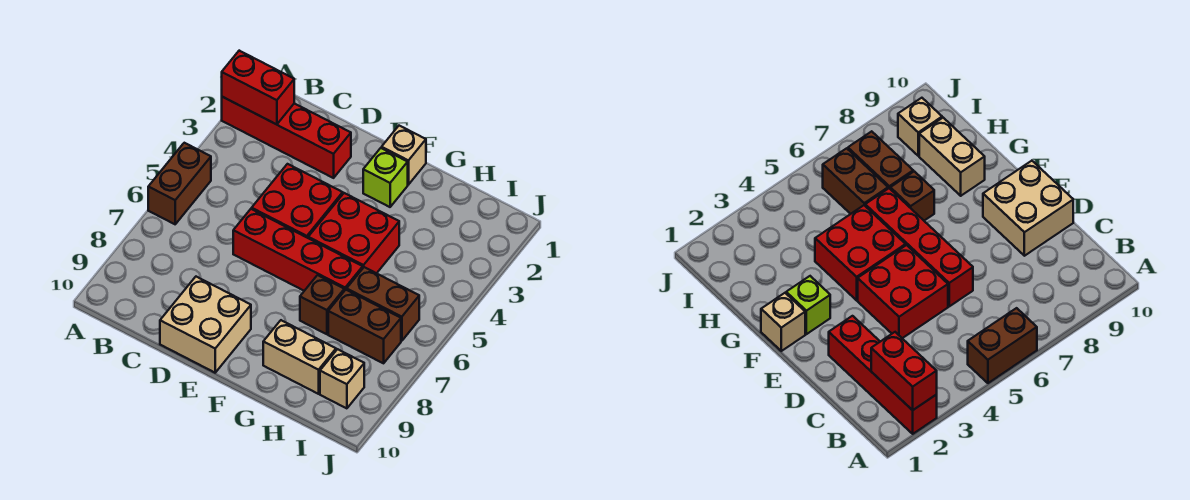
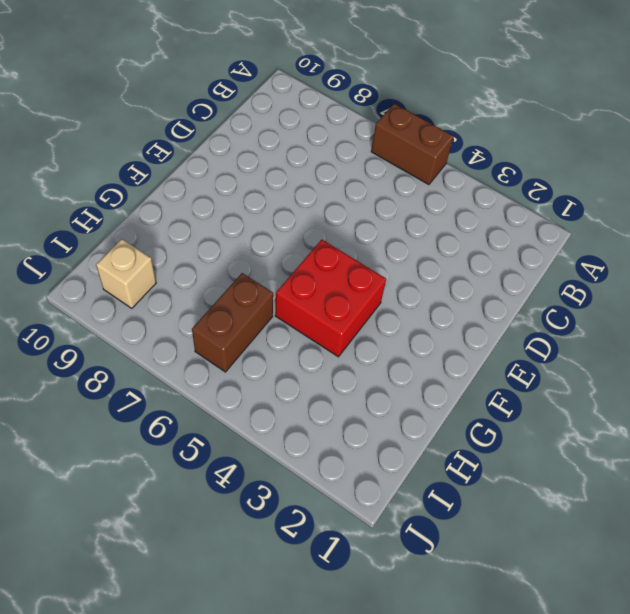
none -> red brick A2:D2 level 1
none -> red brick D4:E5 level 1
none -> red brick D6:G6 level 1

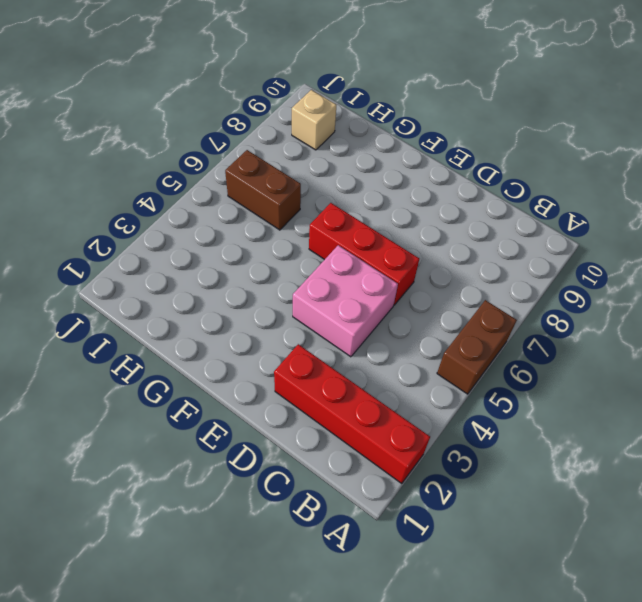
pink brick D4:E5 level 1 -> red brick D4:E5 level 1
red brick D6:F6 level 1 -> red brick D6:G6 level 1
none -> tan brick D9:E10 level 1
none -> tan brick F1 level 1
none -> lime brick F2 level 1

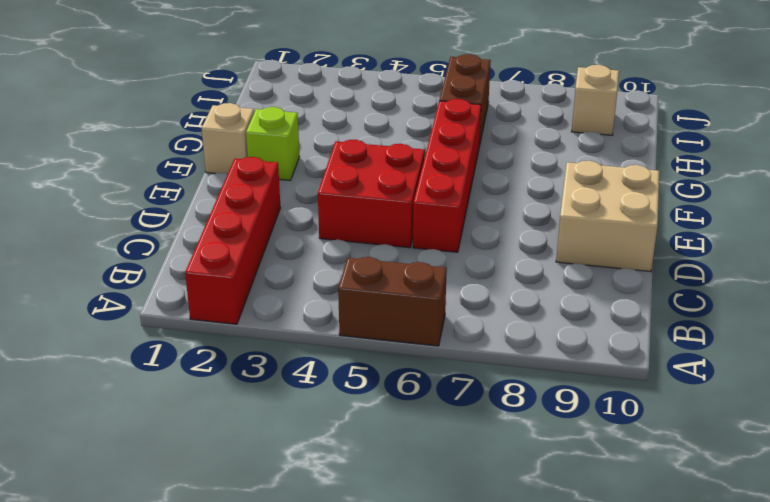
none -> red brick F4:G5 level 1
none -> brown brick G7 level 1
none -> tan brick G9:H9 level 1

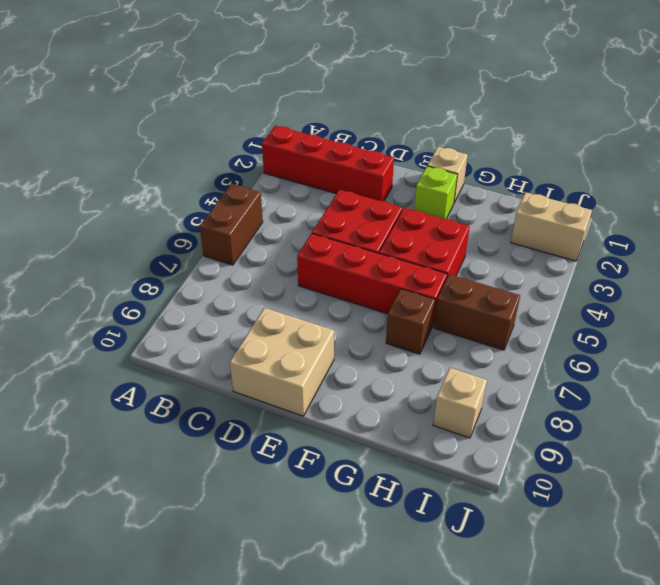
tan brick I2:J2 level 1 -> tan brick G9:H9 level 1
none -> brown brick H7:I7 level 1
none -> red brick A2:B2 level 2

